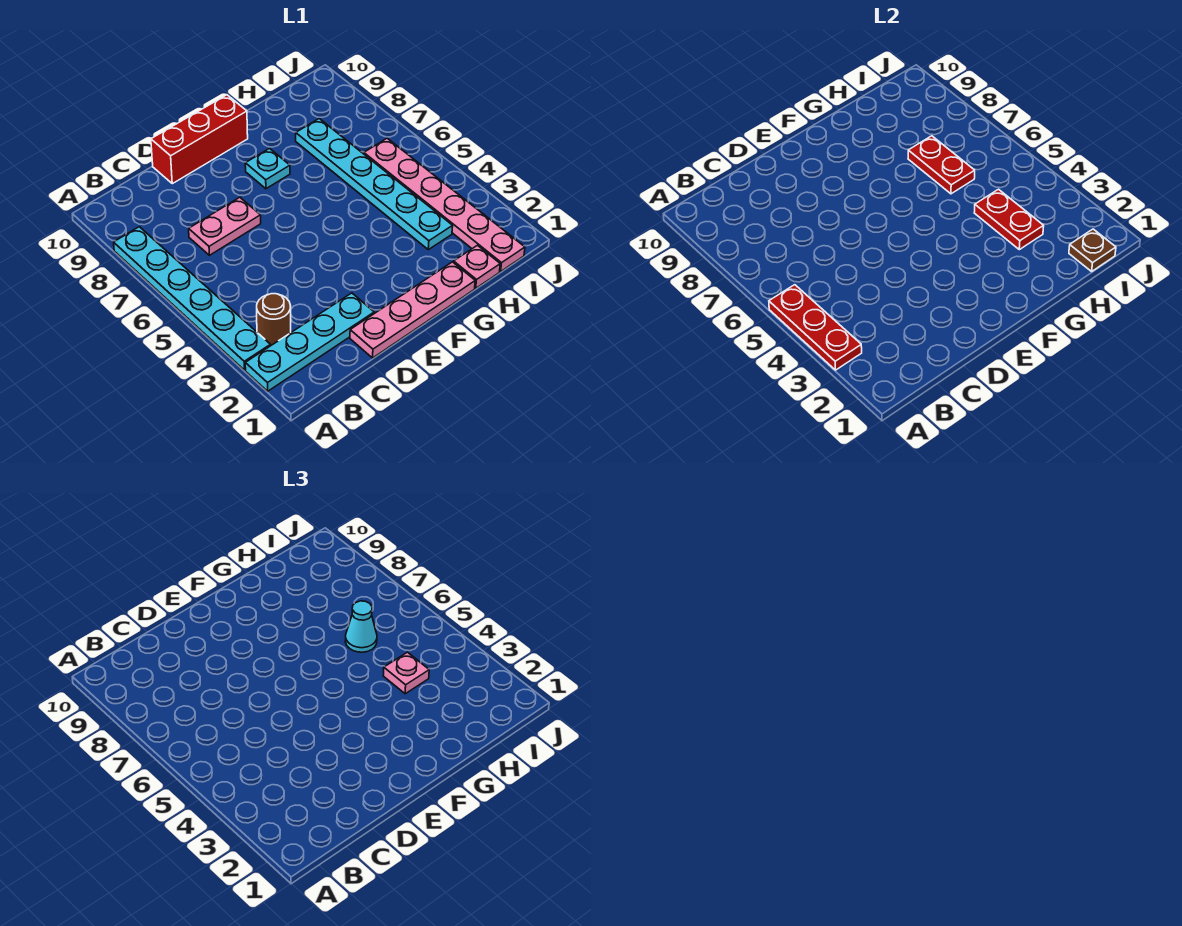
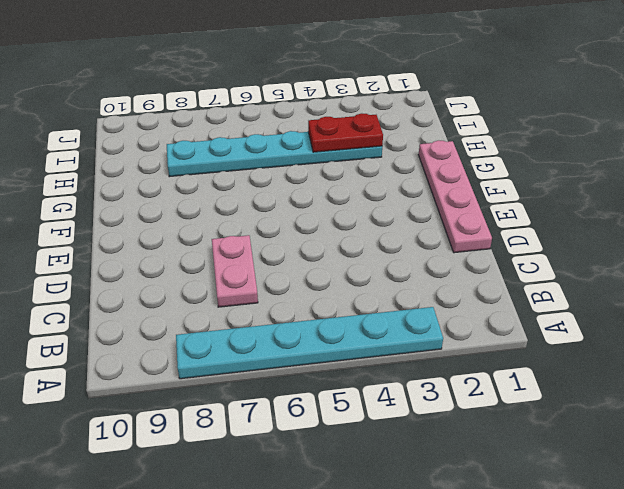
none -> cyan plate A2:D2 level 1
none -> brown round brick B3 level 1
none -> red brick D10:F10 level 1

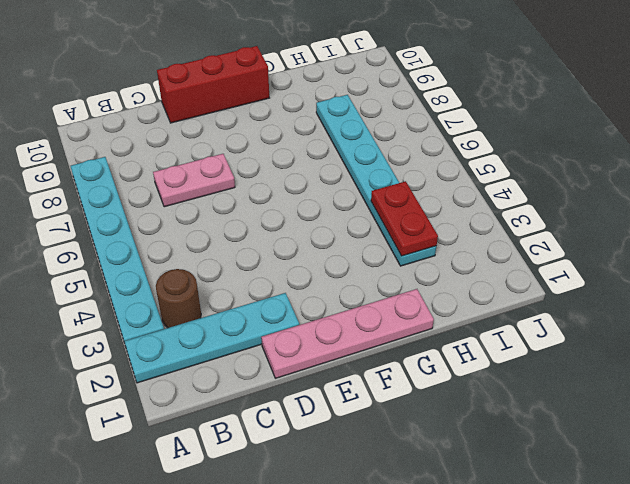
none -> cyan plate F8 level 1
none -> pink plate H1 level 1
none -> pink plate I1:I6 level 1

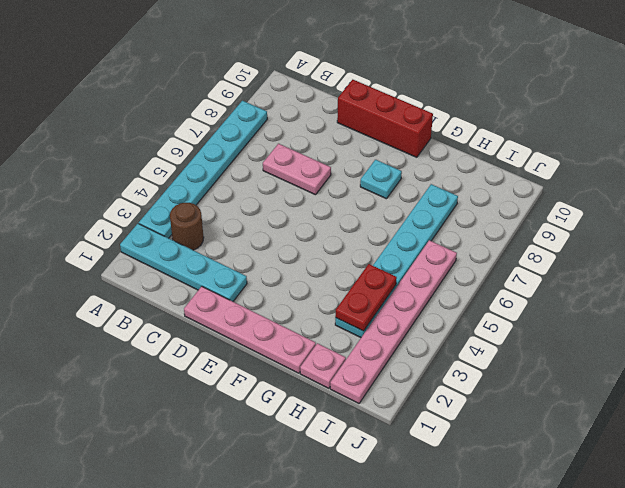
none -> red plate A3:A5 level 2
none -> red plate H6:H7 level 2
none -> brown plate I1 level 2

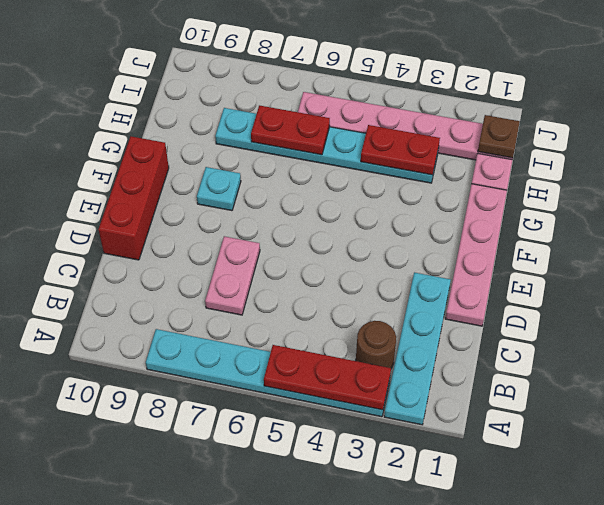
none -> pink plate H4 level 3
none -> cyan cone H6 level 3

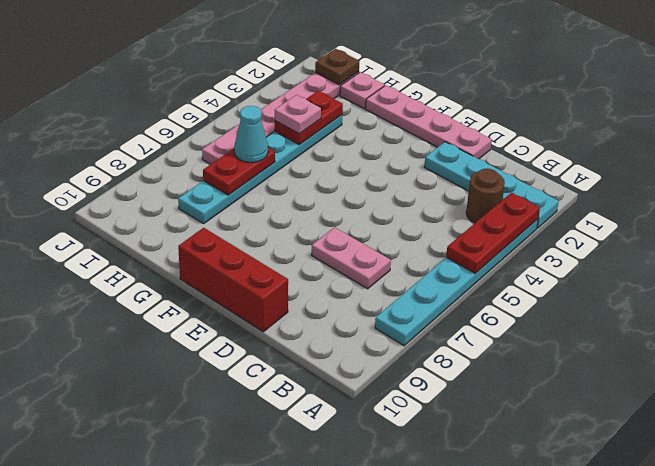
none -> cyan plate F8 level 1

